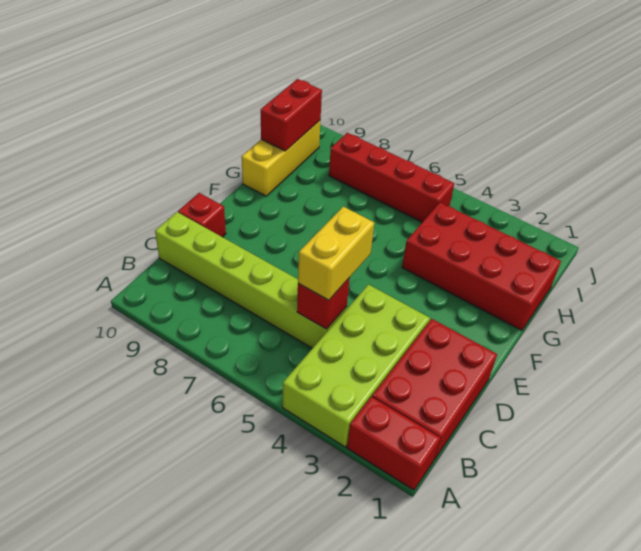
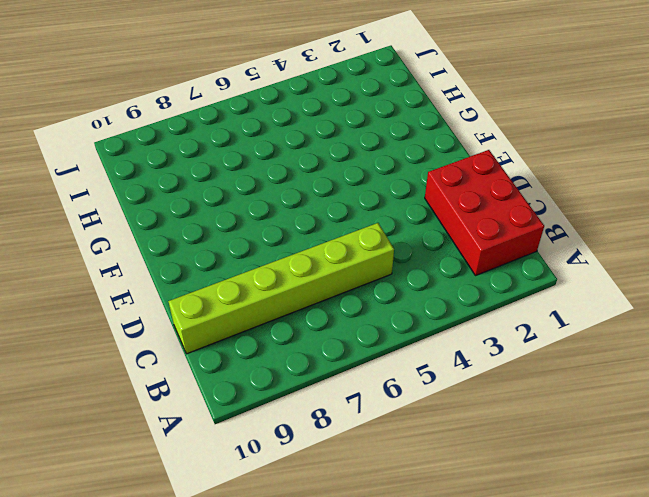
none -> red brick A1:A2 level 1
none -> lime brick A3:D4 level 1

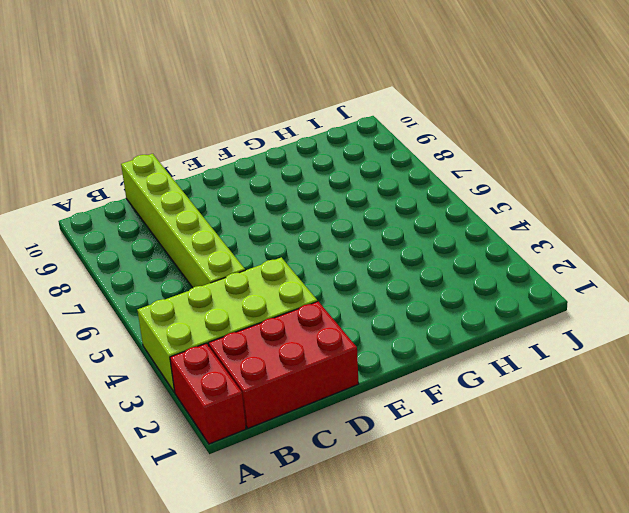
none -> red brick D10 level 1
none -> red brick G1:H4 level 1

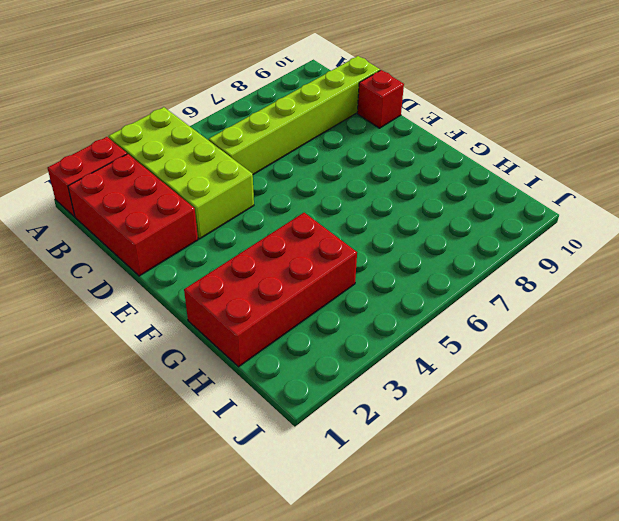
none -> yellow brick G10:I10 level 1
none -> red brick I5:I8 level 1

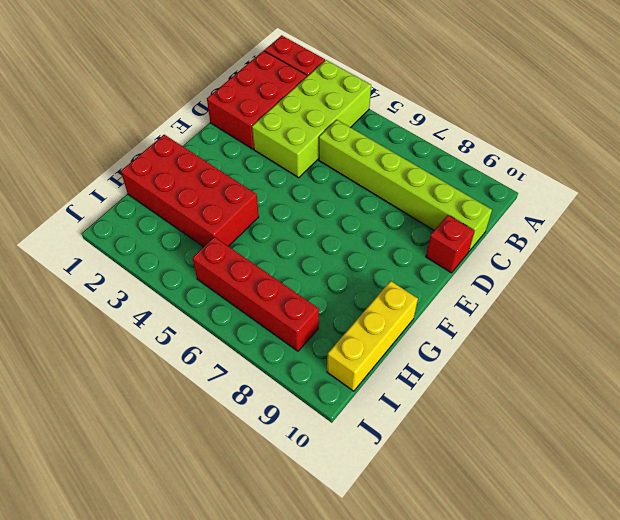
none -> red brick C5 level 2
none -> red brick H10:I10 level 2

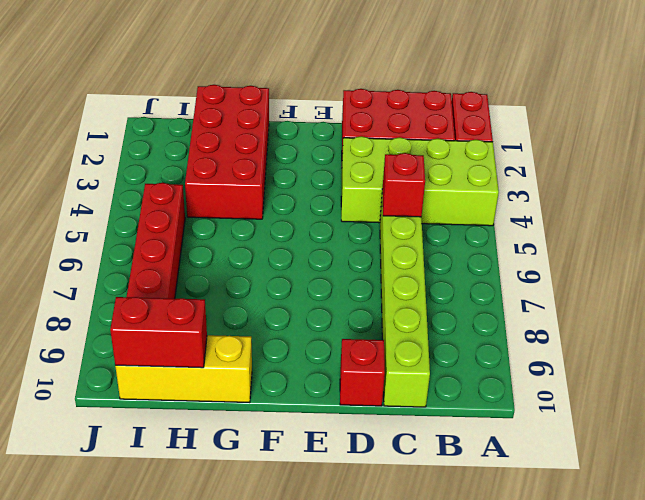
none -> yellow brick C5:D5 level 3

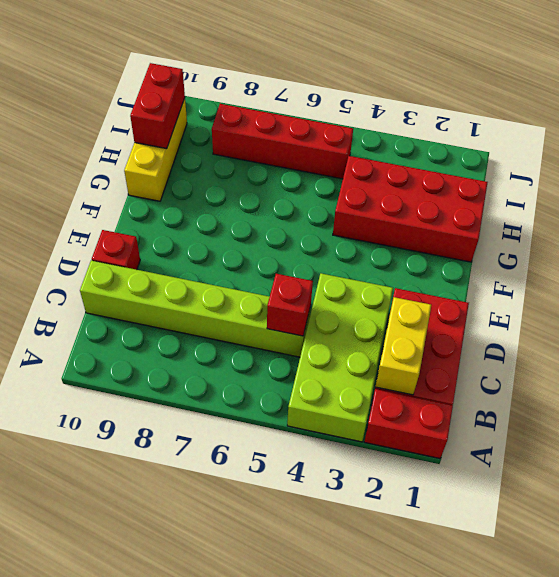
yellow brick B2:C2 level 2 -> yellow brick C5:D5 level 3

